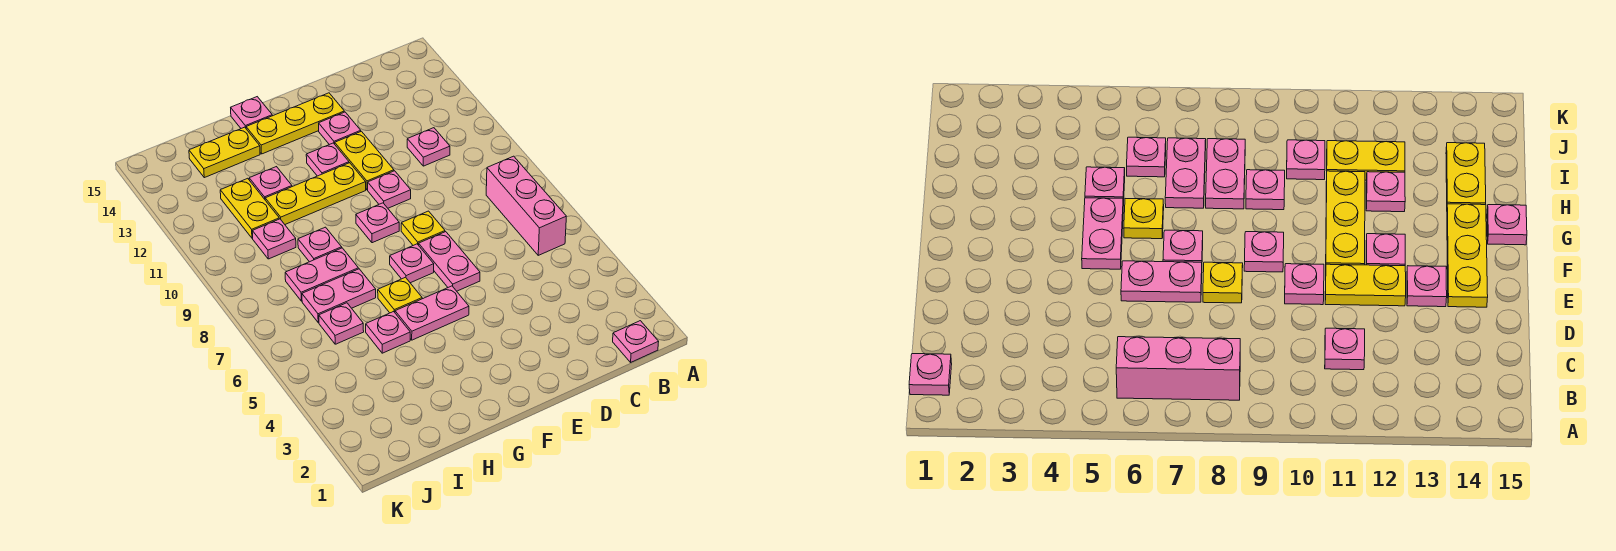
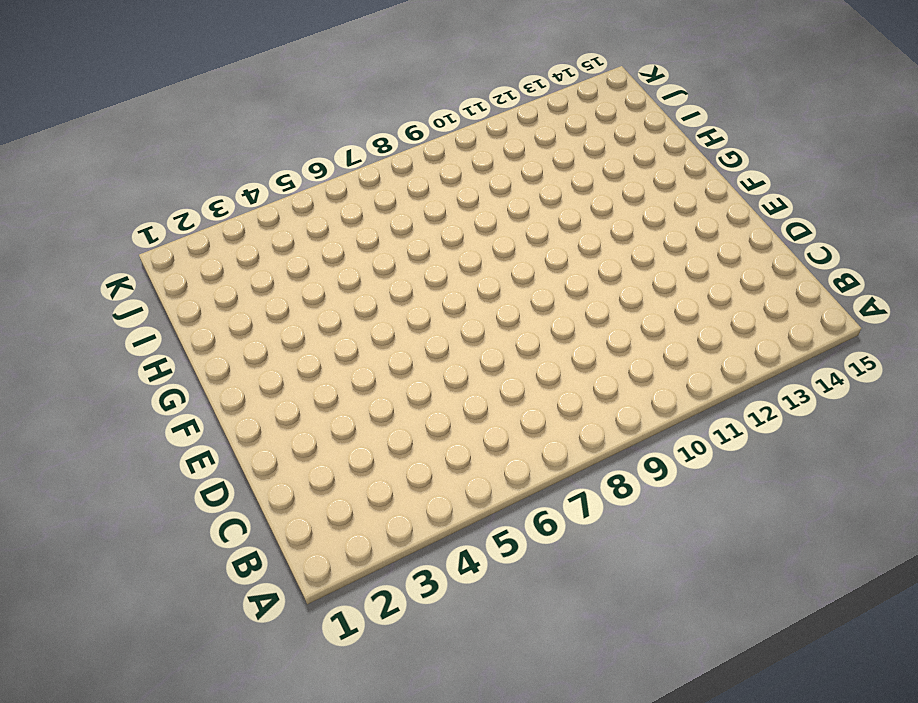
none -> pink plate B1 level 1
none -> pink brick B6:B8 level 1
none -> pink plate C11 level 1

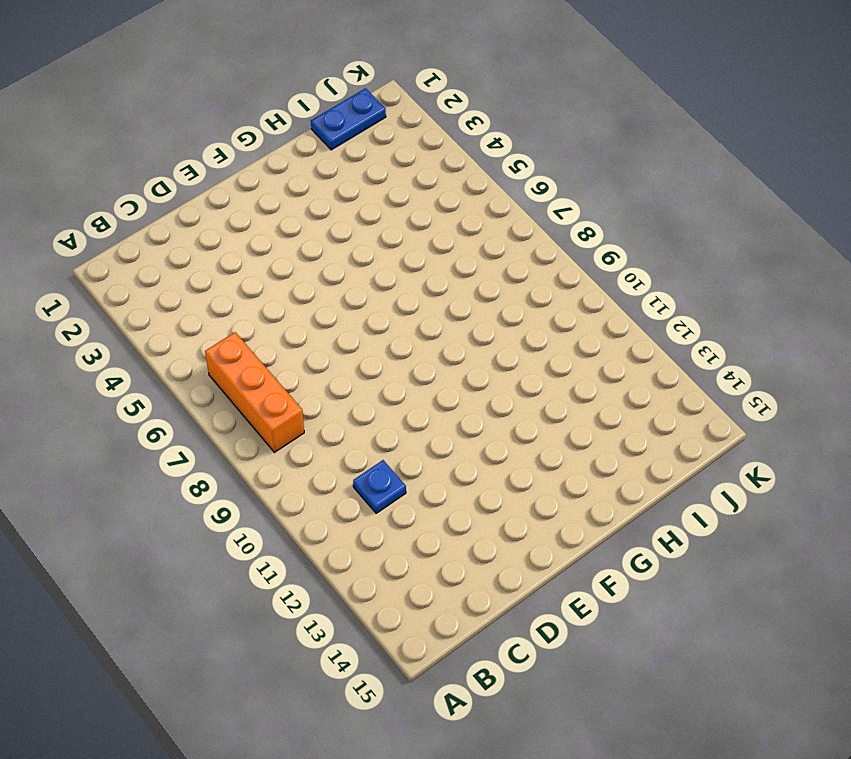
orange brick B6:B8 level 1 -> pink brick B6:B8 level 1
blue plate C11 level 1 -> pink plate C11 level 1
blue plate I1:J1 level 1 -> none
none -> pink plate B1 level 1
none -> pink plate E6:E7 level 1
none -> yellow plate E8 level 1

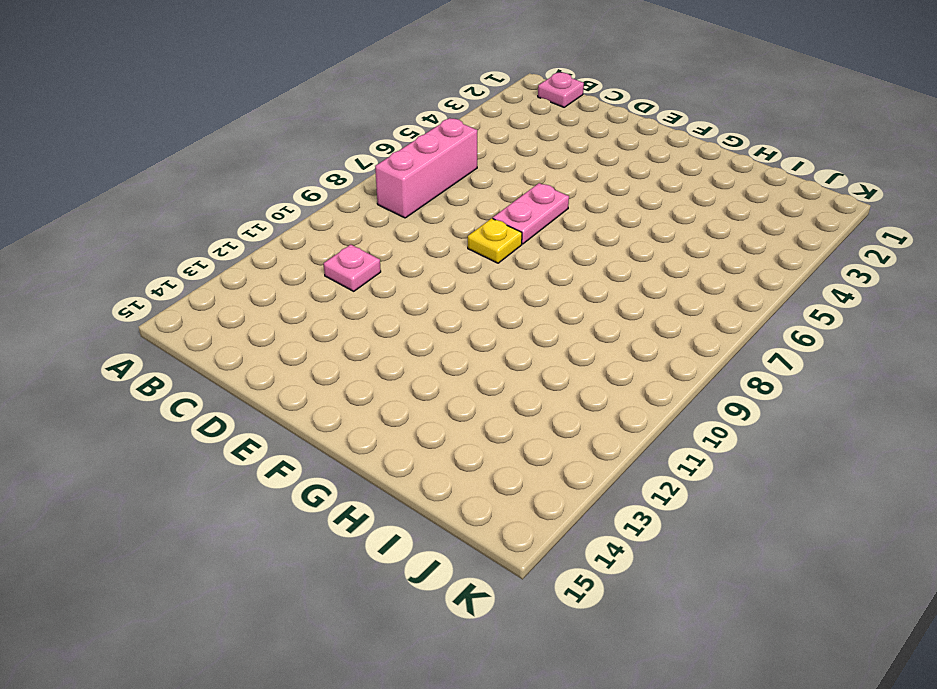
none -> pink plate E10 level 1
none -> yellow plate E11:E12 level 1
none -> pink plate E13 level 1

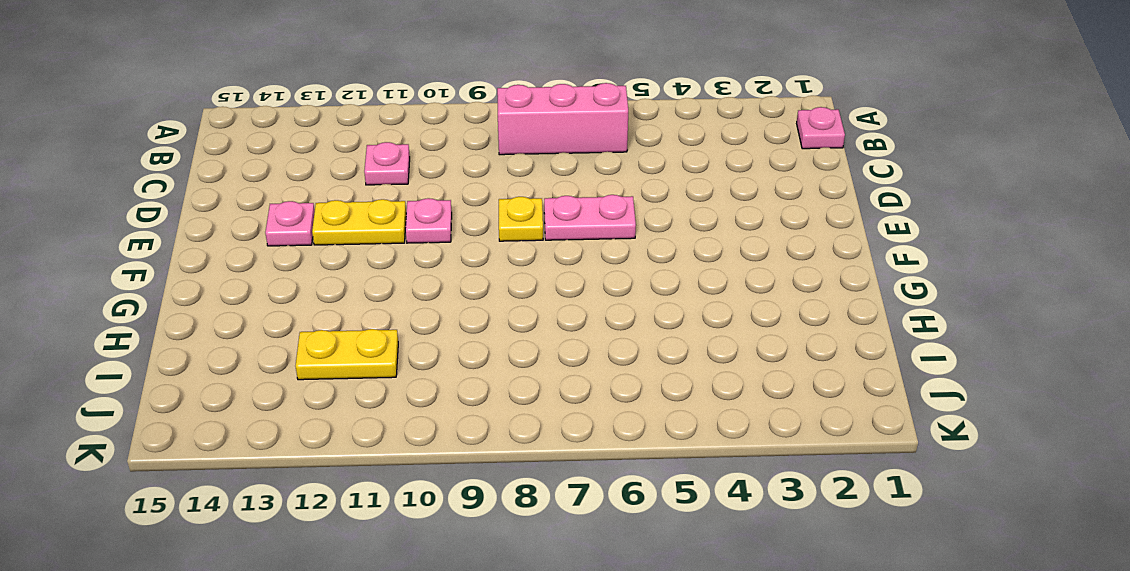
none -> yellow plate E14:G14 level 1
none -> pink plate F5:G5 level 1
none -> pink plate F7 level 1

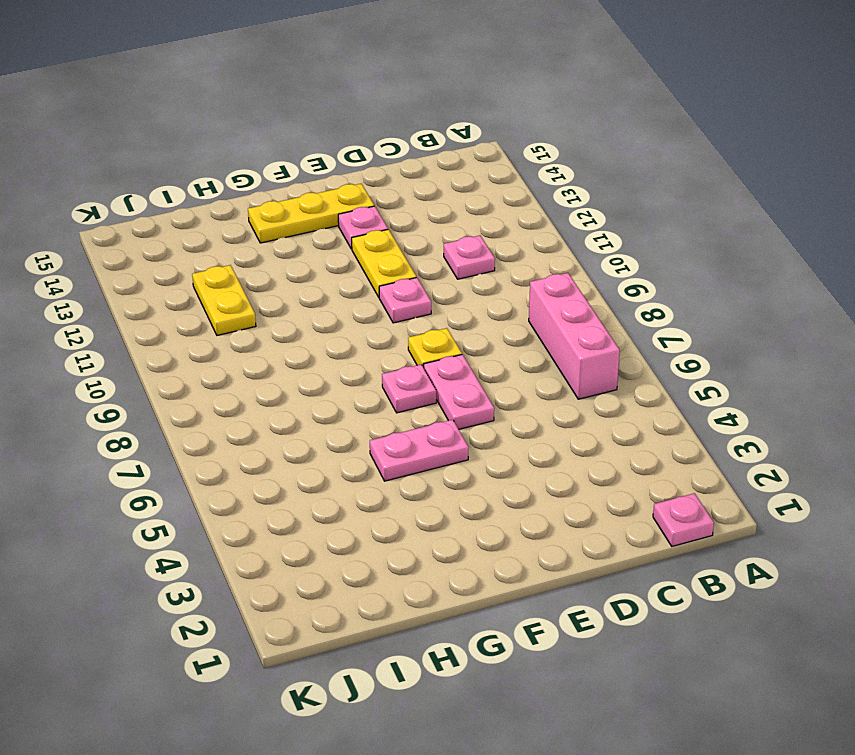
none -> pink plate F9 level 1
none -> yellow plate F11:H11 level 1
none -> pink plate F12 level 1

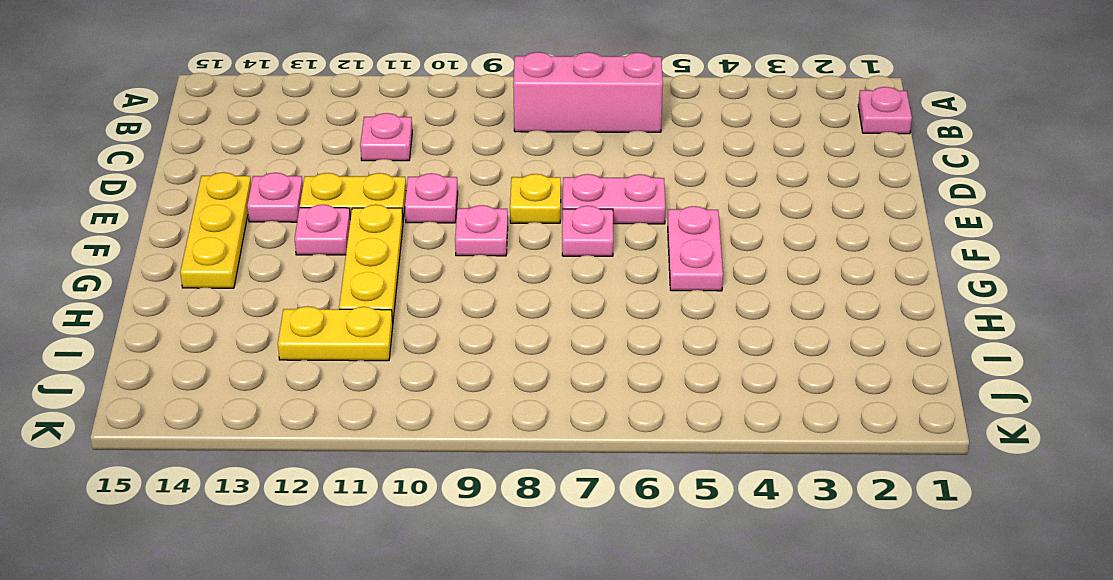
none -> yellow plate G6 level 1
none -> pink plate G15 level 1
none -> pink plate H5 level 1

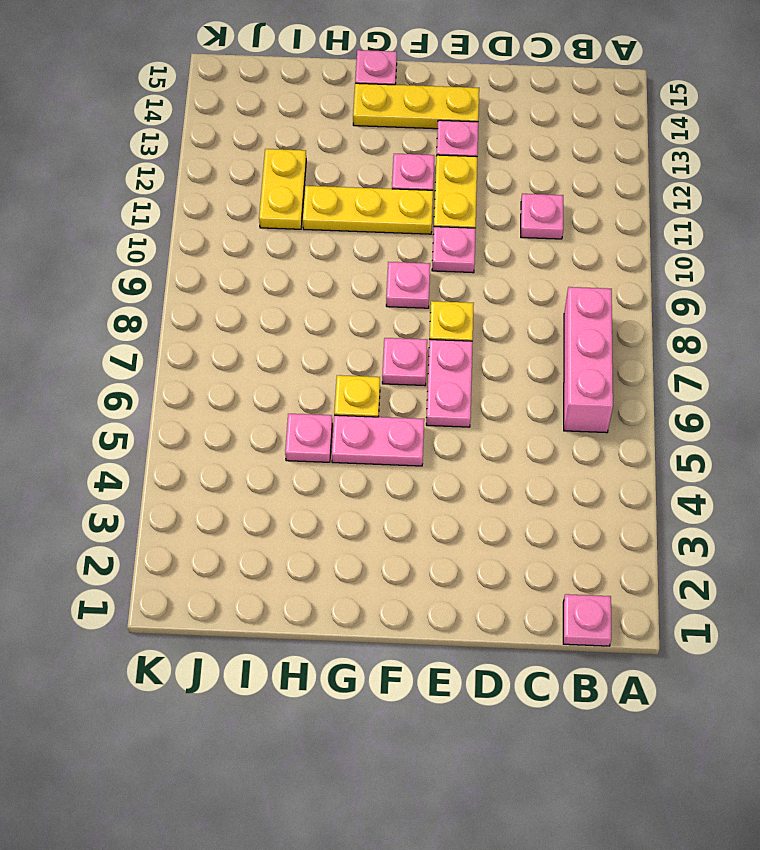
none -> pink plate H7:I7 level 1
none -> pink plate H8:I8 level 1
none -> pink plate H9 level 1

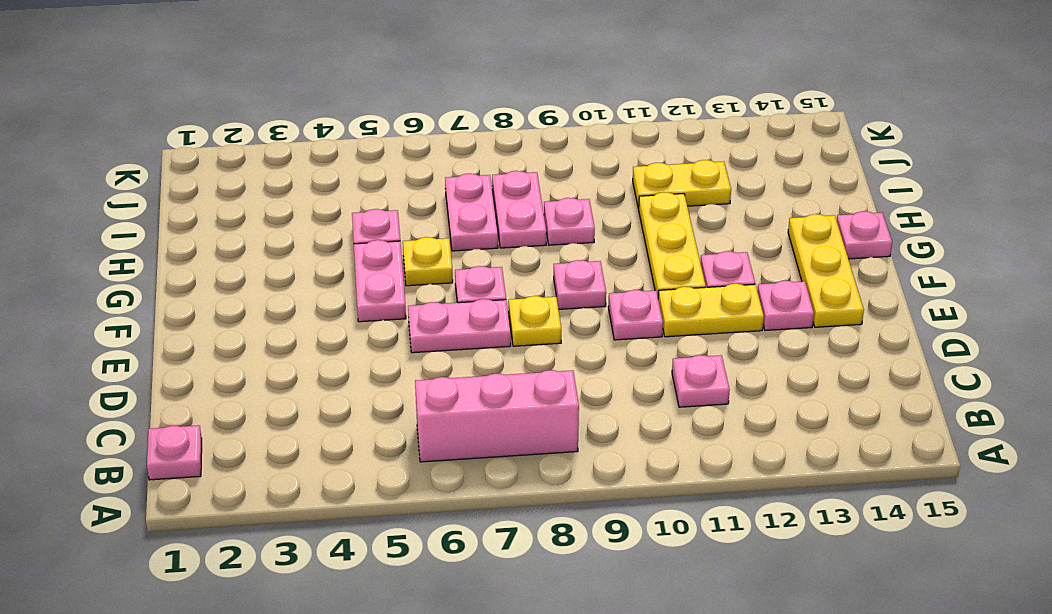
none -> pink plate H12 level 1
none -> yellow plate H14:I14 level 1
none -> pink plate I6 level 1

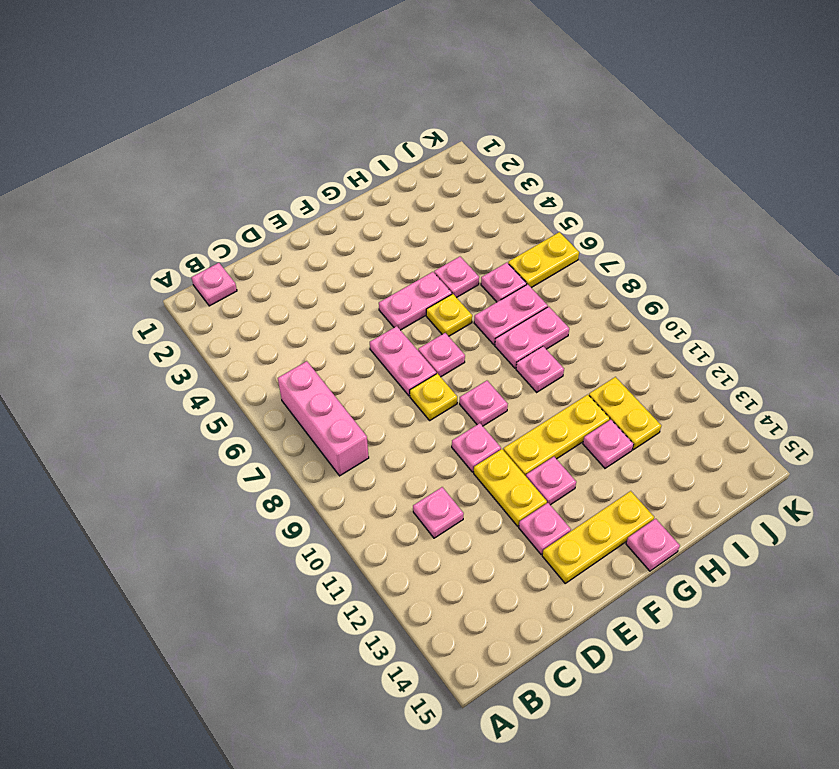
yellow plate J6:K6 level 1 -> yellow plate H14:I14 level 1
none -> pink plate I10 level 1

